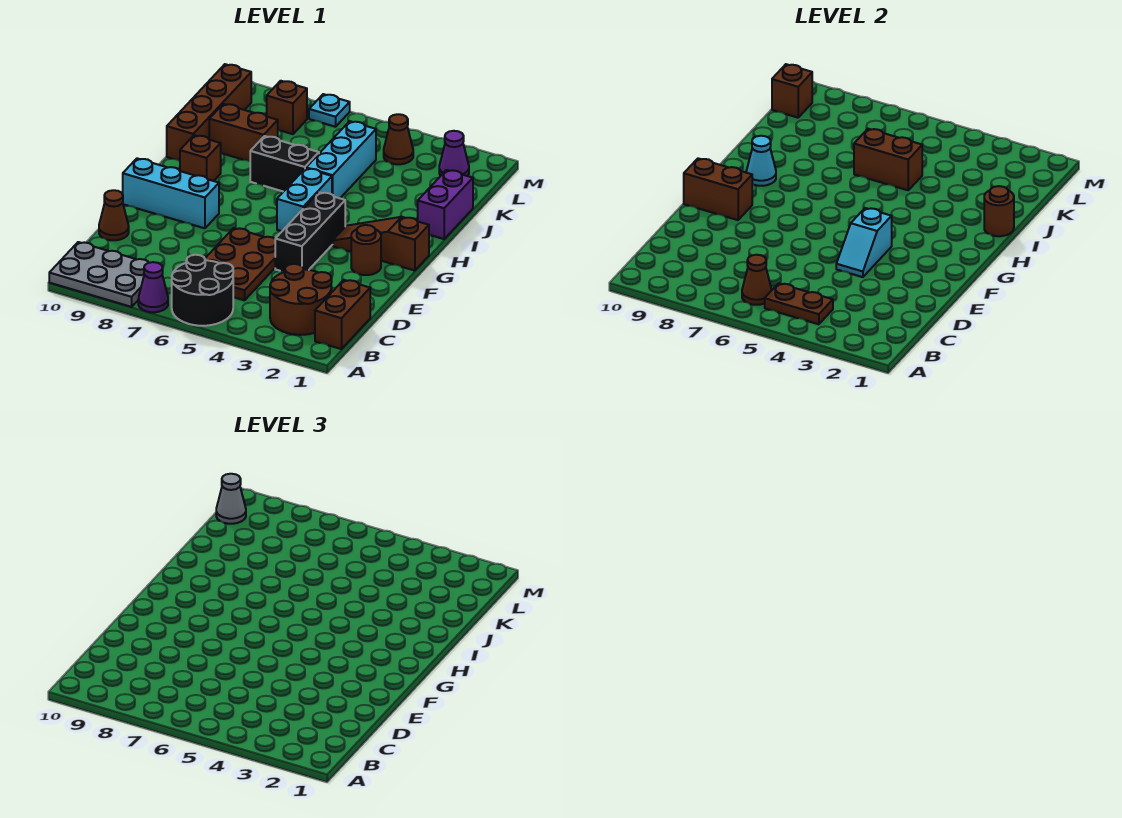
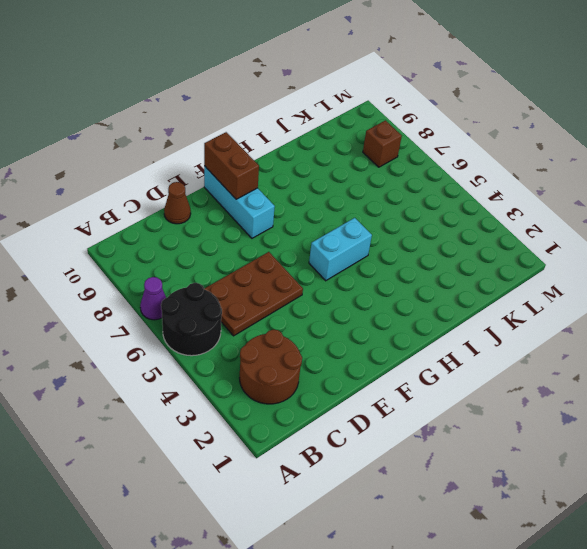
none -> grey plate A8:B10 level 1
none -> brown brick B1:C1 level 1
none -> black brick E4:G4 level 1
none -> brown round brick F2 level 1

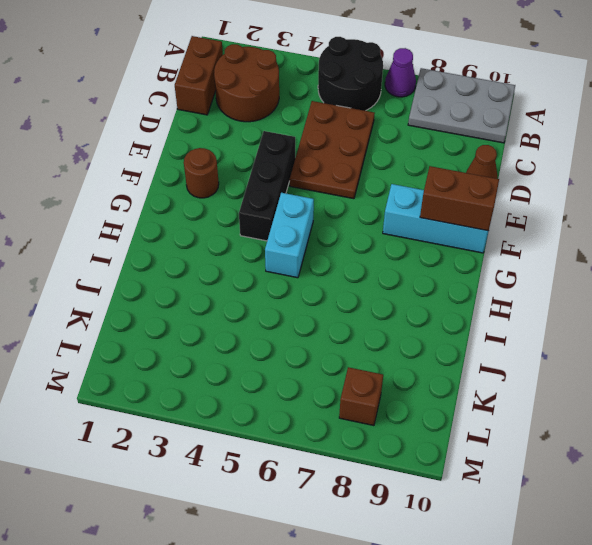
none -> brown slope G1:G3 level 1 top 1
none -> brown brick H9 level 1
none -> purple brick I1:J1 level 1
none -> cyan brick I5:K5 level 1

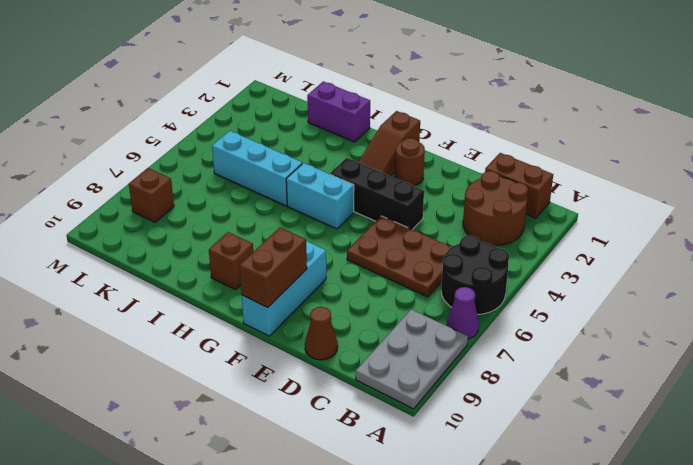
none -> black brick I6:I7 level 1
none -> brown brick I10:L10 level 1
none -> brown brick J8:J9 level 1
none -> purple cone L2 level 1

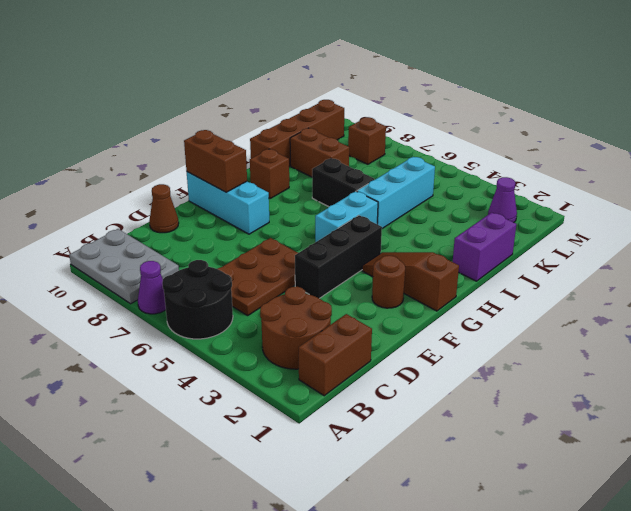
none -> brown cone L4 level 1
none -> cyan plate M7 level 1
none -> brown plate B4:B5 level 2
none -> brown cone B6 level 2

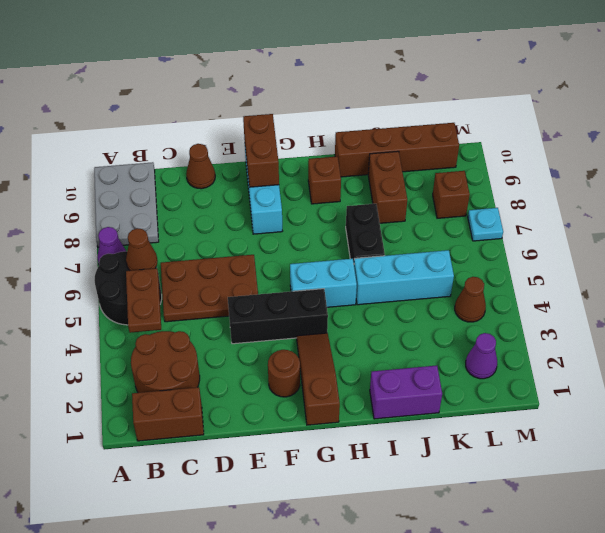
none -> cyan slope E4:F4 level 2 top F
none -> cyan cone H9 level 2
none -> brown round brick I1 level 2
none -> brown brick J5:J6 level 2

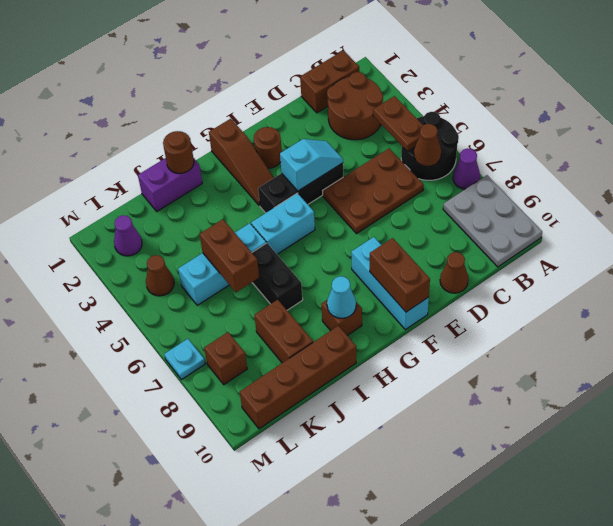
none -> brown brick L10 level 2
none -> grey cone L10 level 3

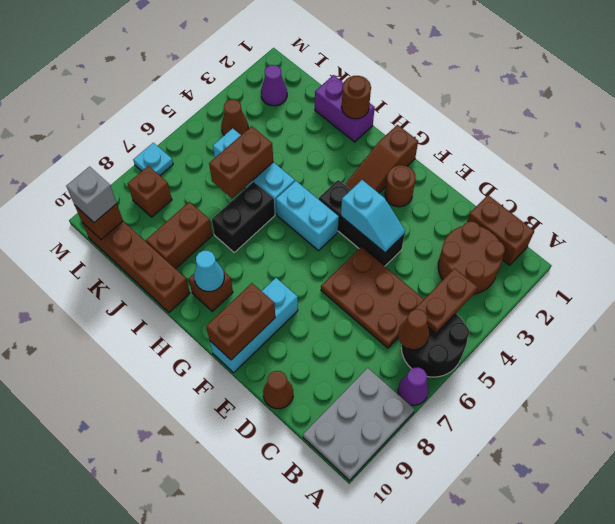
grey brick L10 level 3 -> grey cone L10 level 3

